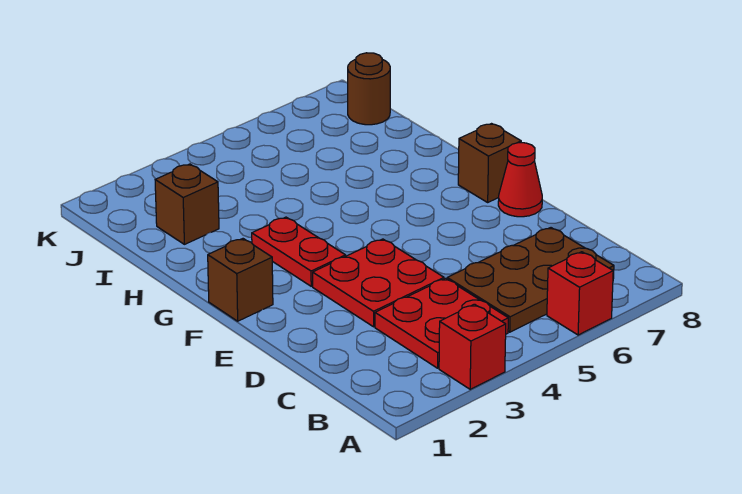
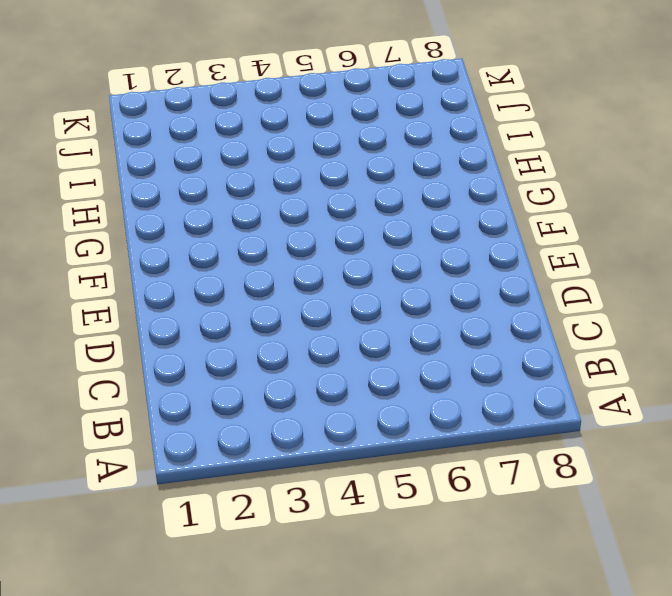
none -> red brick A3 level 1
none -> red brick A6 level 1

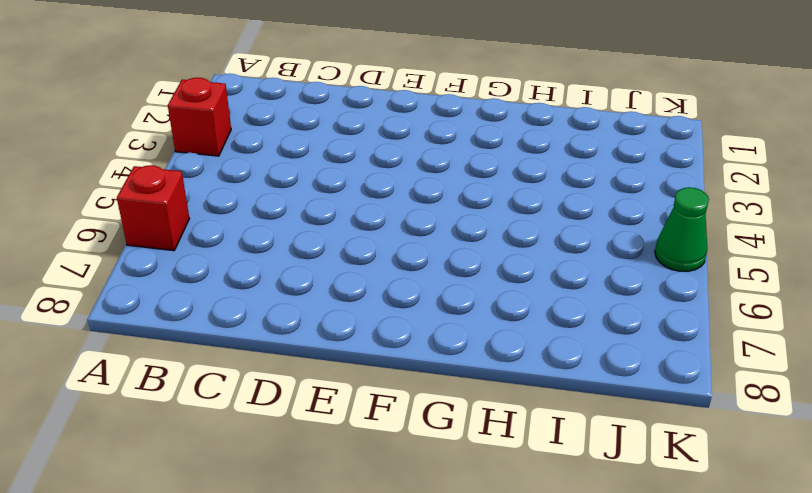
green cone K5 level 1 -> none
none -> red plate B3:C4 level 1
none -> brown plate B5:C7 level 1

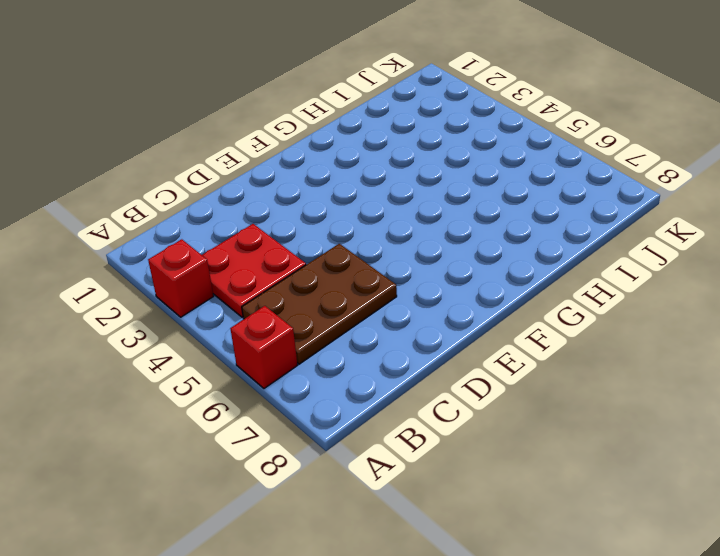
brown plate B5:D6 level 1 -> brown plate B5:C7 level 1
none -> red plate D3:E4 level 1
none -> red cone E8 level 1

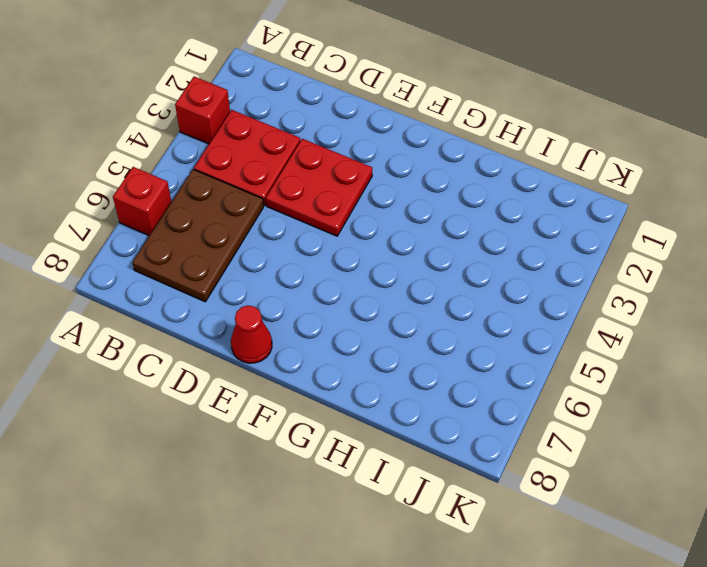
none -> brown brick F1 level 1
none -> red plate F3:G3 level 1

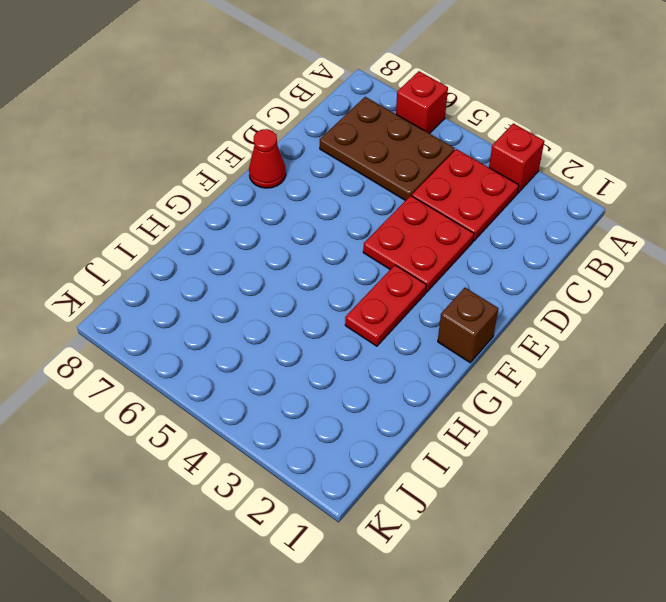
none -> brown brick F8 level 1
none -> brown brick I2 level 1

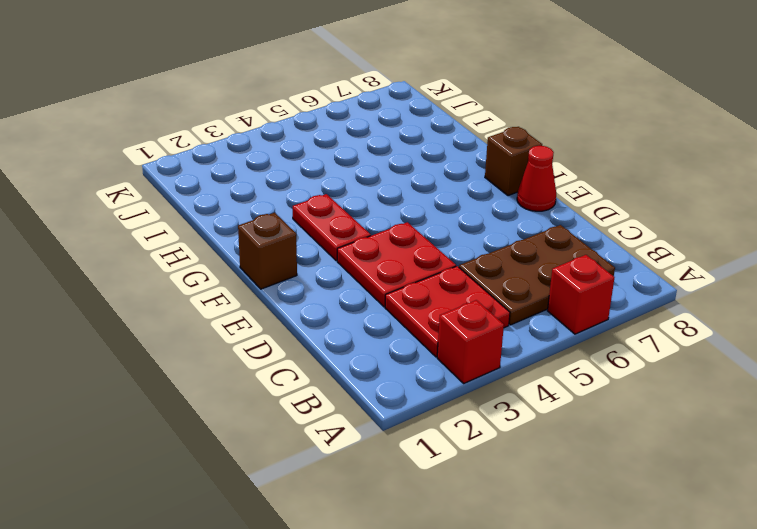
none -> brown brick I2 level 1
none -> brown round brick J8 level 1

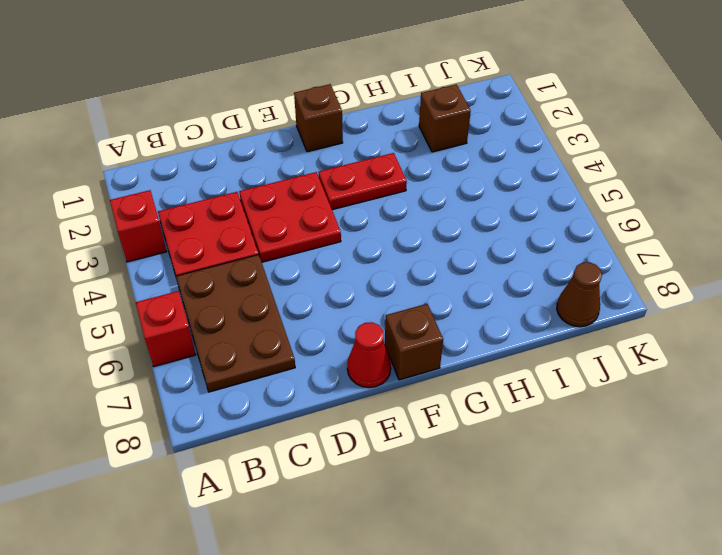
brown cone J8 level 1 -> brown round brick J8 level 1

